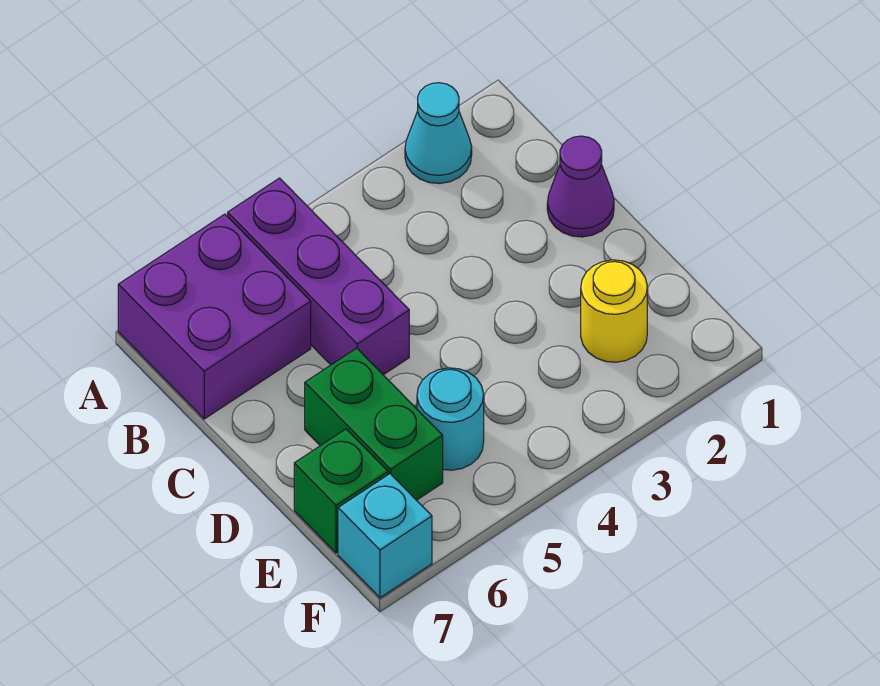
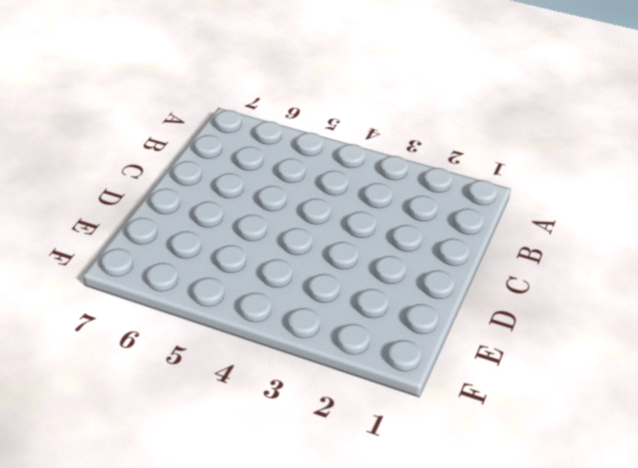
none -> cyan cone A2 level 1
none -> purple brick A5:C5 level 1

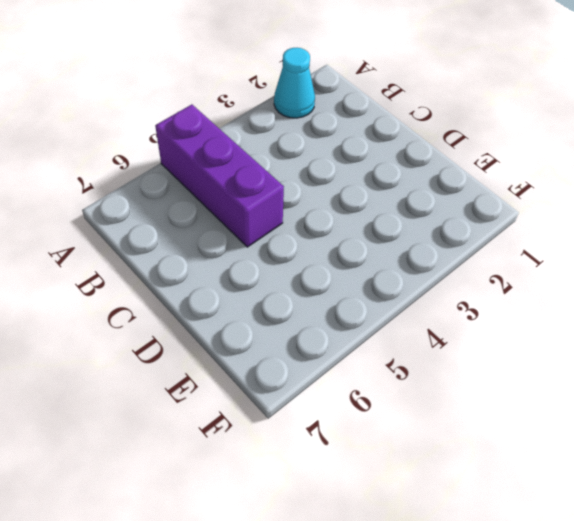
none -> purple brick A6:B7 level 1
none -> purple cone C1 level 1

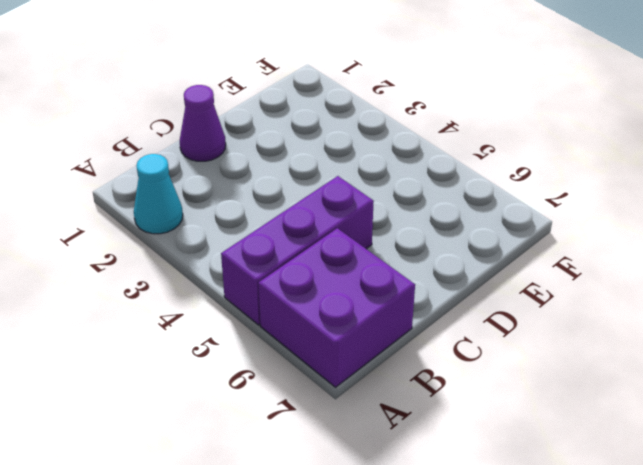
none -> green brick D6:E6 level 1
none -> yellow round brick E2 level 1

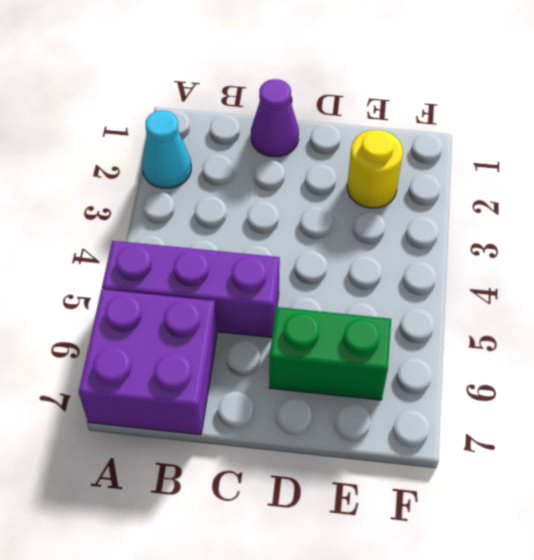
none -> cyan round brick E5 level 1
none -> green brick E7 level 1

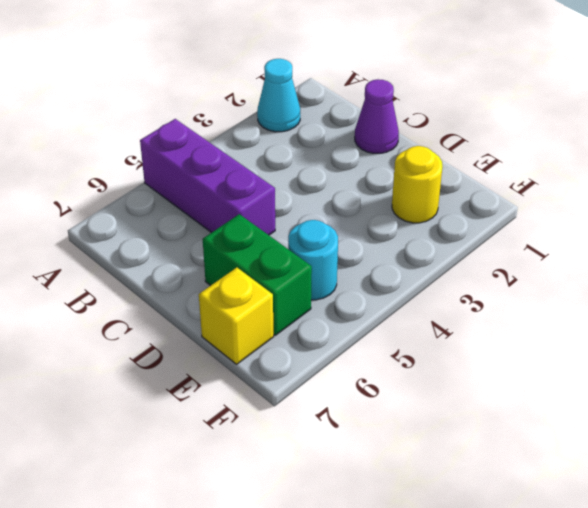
yellow brick E7 level 1 -> green brick E7 level 1
none -> purple brick A6:B7 level 1
none -> cyan brick F7 level 1

